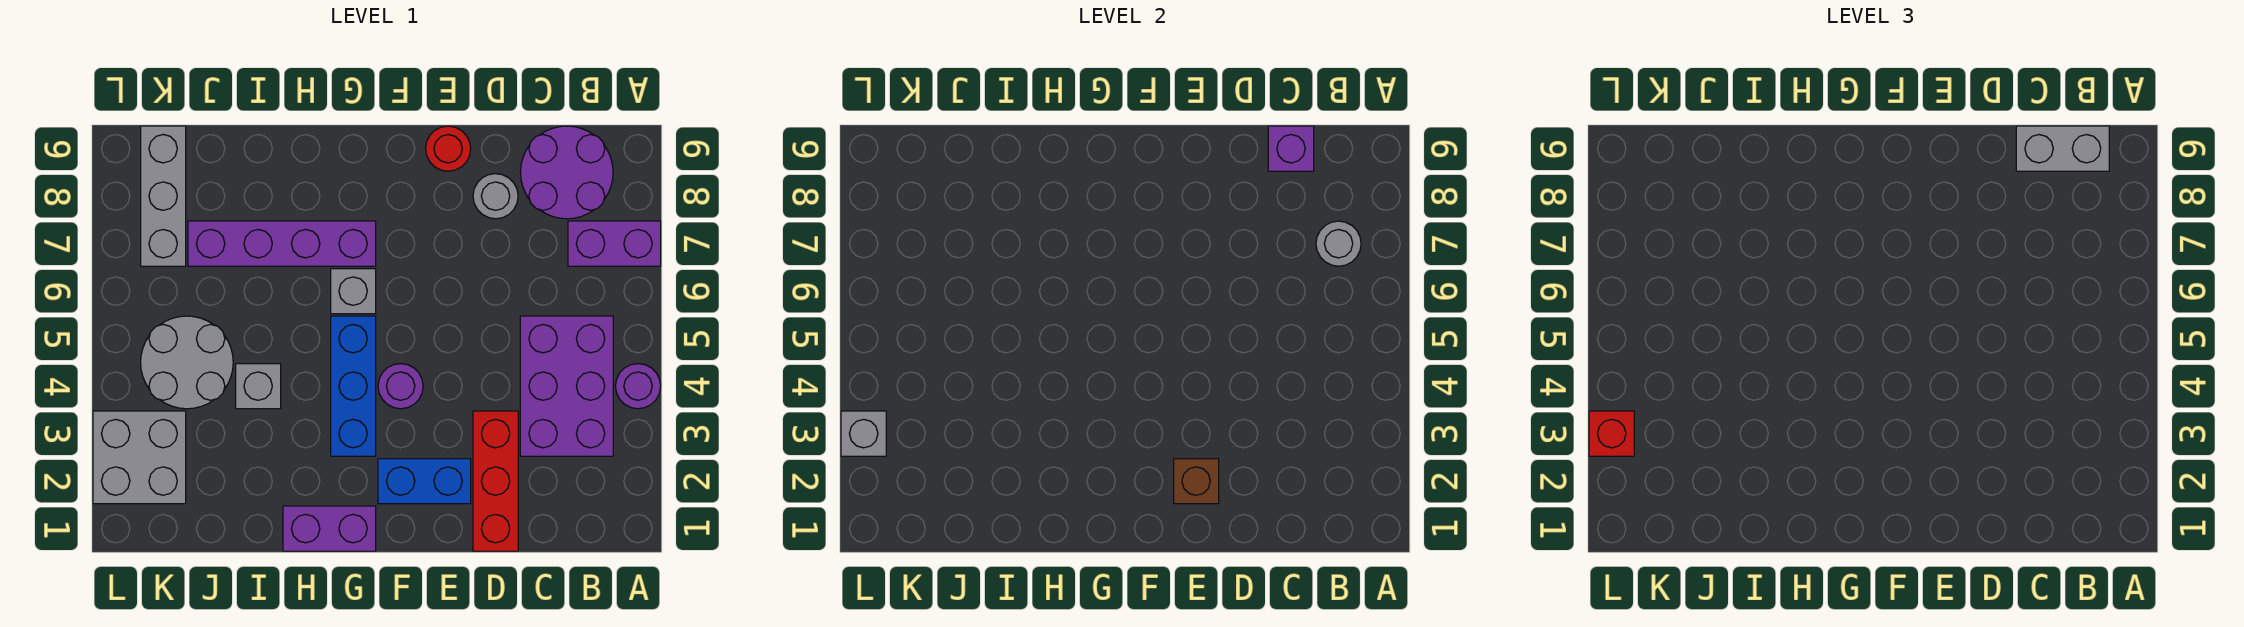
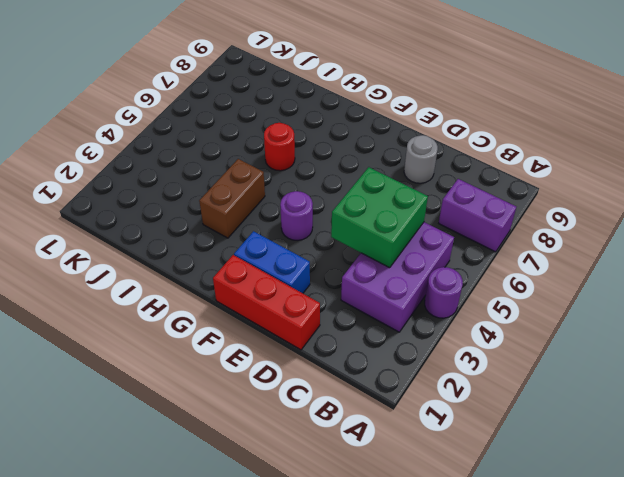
green brick C4:D5 level 2 -> none
red brick D1:F1 level 1 -> red brick D1:D3 level 1
brown brick H3:H4 level 1 -> none
red round brick H6 level 1 -> red round brick E9 level 1
none -> purple round brick B8:C9 level 1
none -> purple brick G1:H1 level 1
none -> blue brick G3:G5 level 1

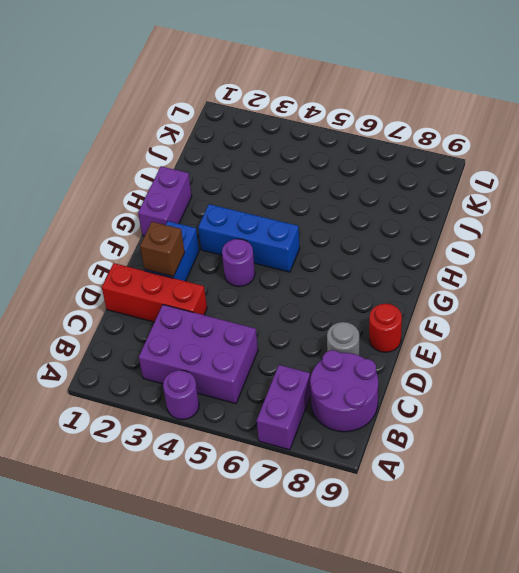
none -> grey brick G6 level 1
none -> purple brick G7:J7 level 1
none -> grey brick I4 level 1

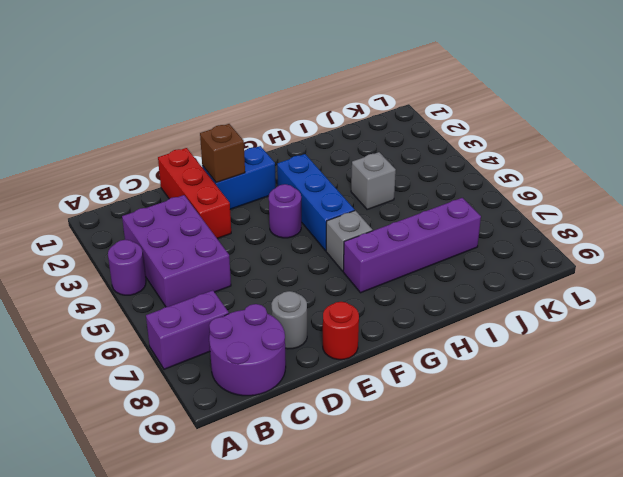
none -> purple brick G1:H1 level 1
none -> grey round brick J4:K5 level 1
none -> grey brick K2:L3 level 1

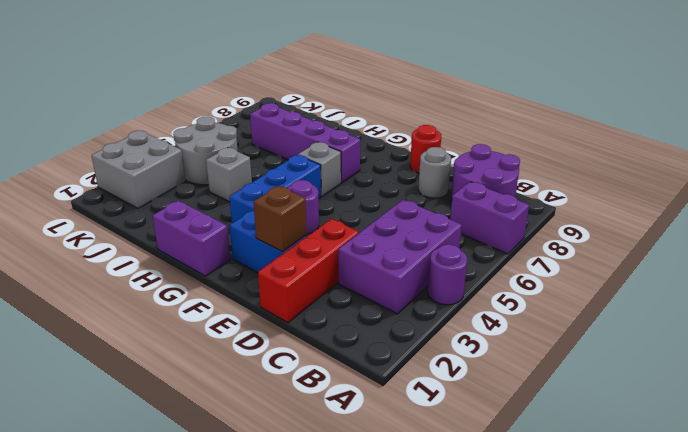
none -> grey brick K7:K9 level 1
none -> grey round brick B7 level 2
none -> purple brick C9 level 2

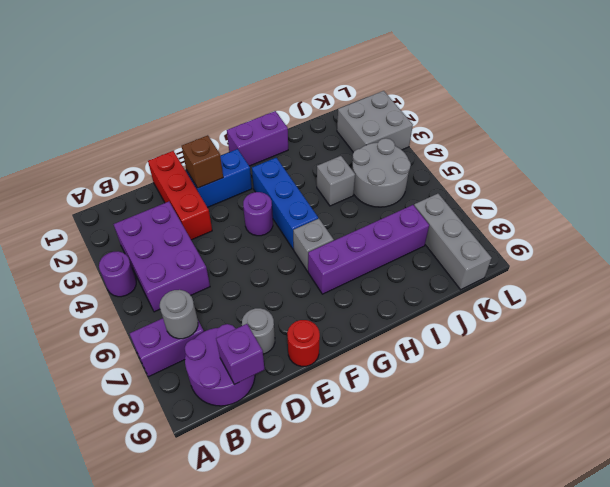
none -> grey brick L3 level 2
none -> grey brick B9:C9 level 3
none -> red brick L3 level 3

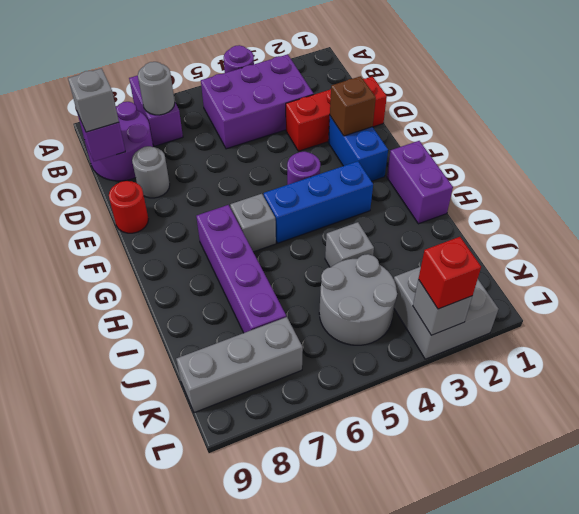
grey brick C9 level 3 -> grey brick B9:C9 level 3

